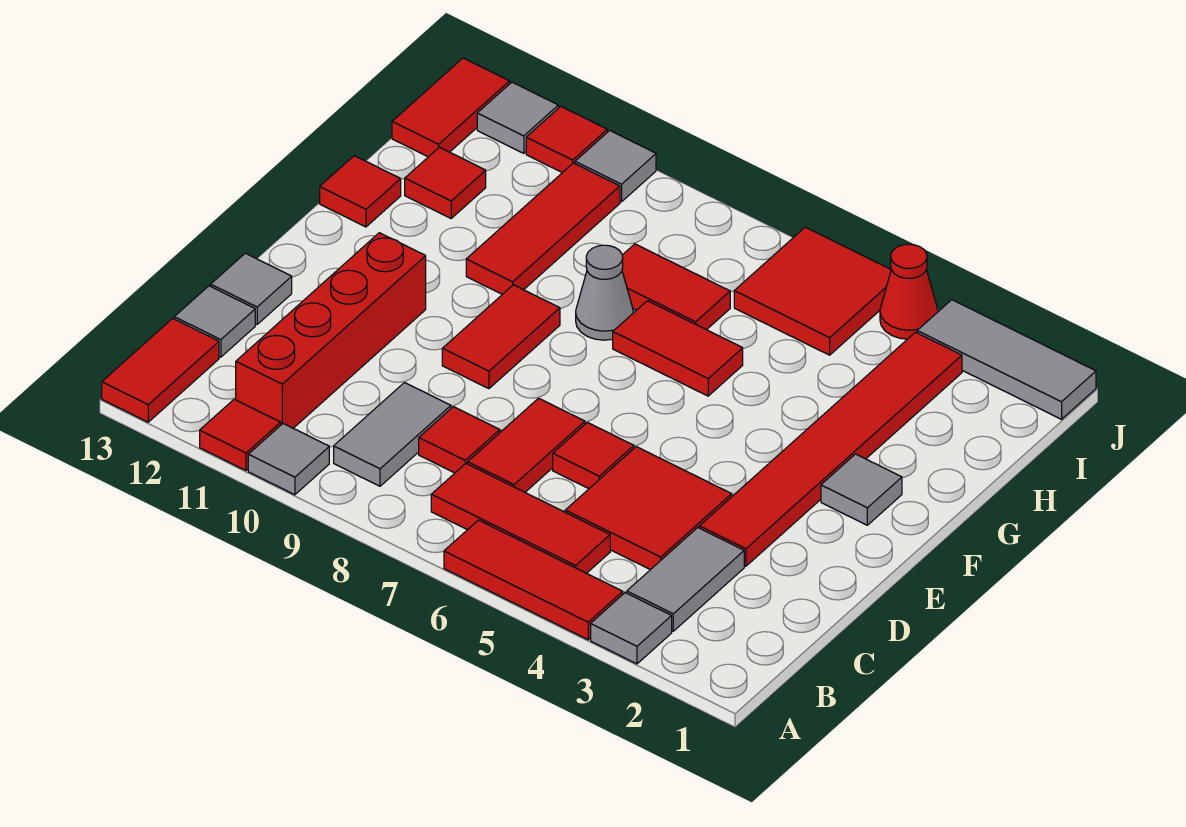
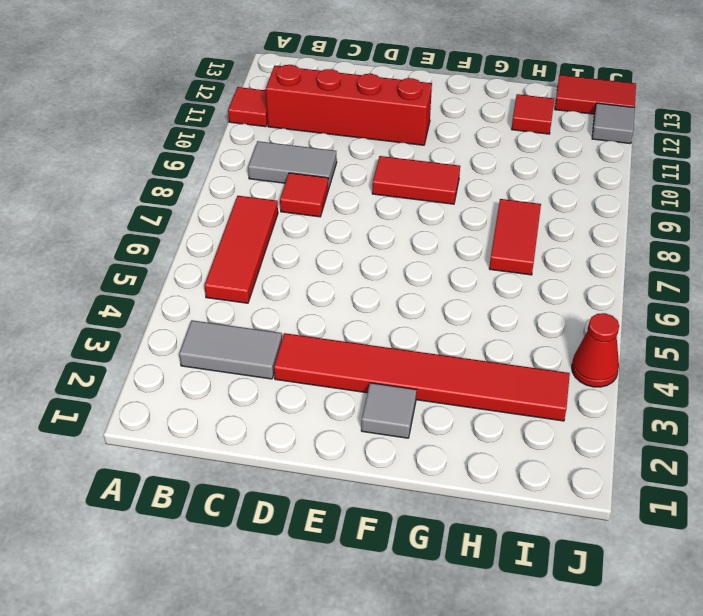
none -> grey tile A3 level 1
none -> red tile A4:A6 level 1
none -> grey tile A10 level 1
none -> red tile A13:B13 level 1

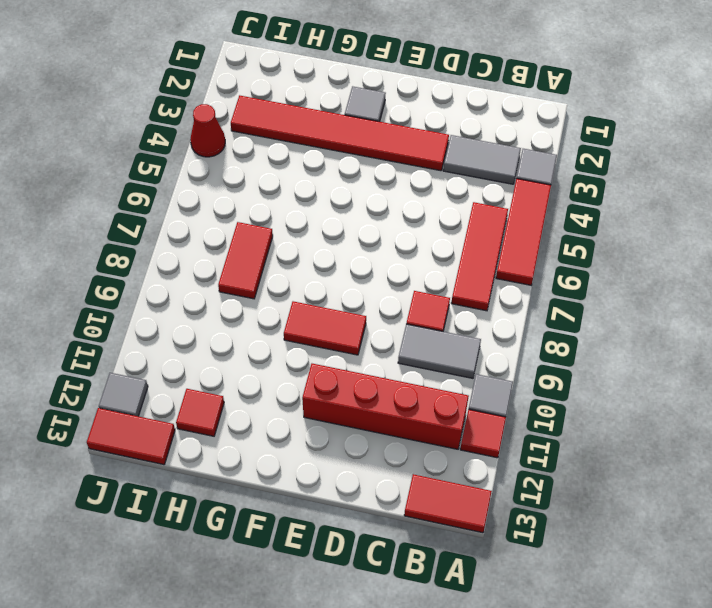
none -> red tile C4:D5 level 1
none -> red tile C7:D7 level 1
none -> grey tile C13 level 1
none -> red tile D6 level 1

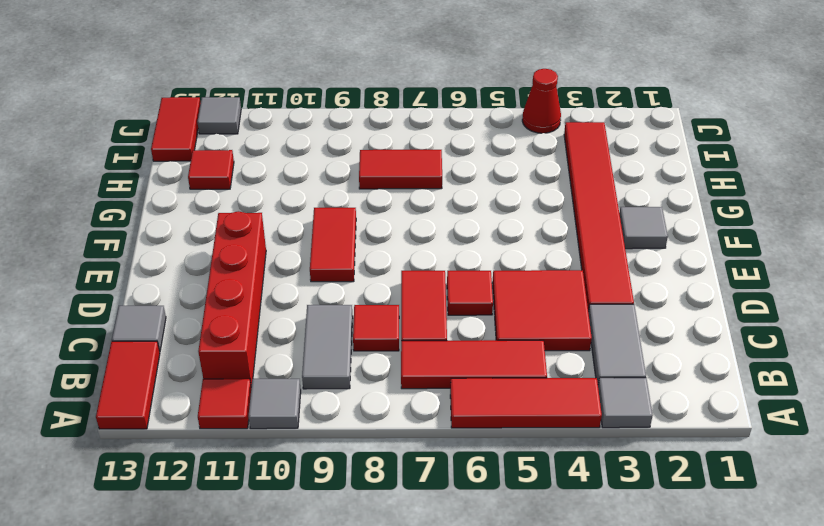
none -> grey tile D13 level 1
none -> red tile G6:G7 level 1
none -> grey cone G8 level 1
none -> red tile G10:I10 level 1

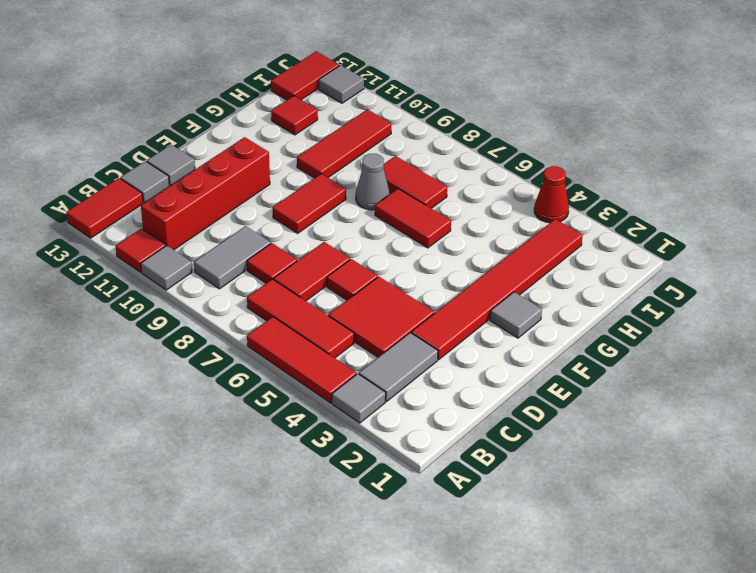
none -> red tile G13 level 1
none -> red tile I5:J6 level 1
none -> grey tile J1:J3 level 1
none -> grey tile J10 level 1

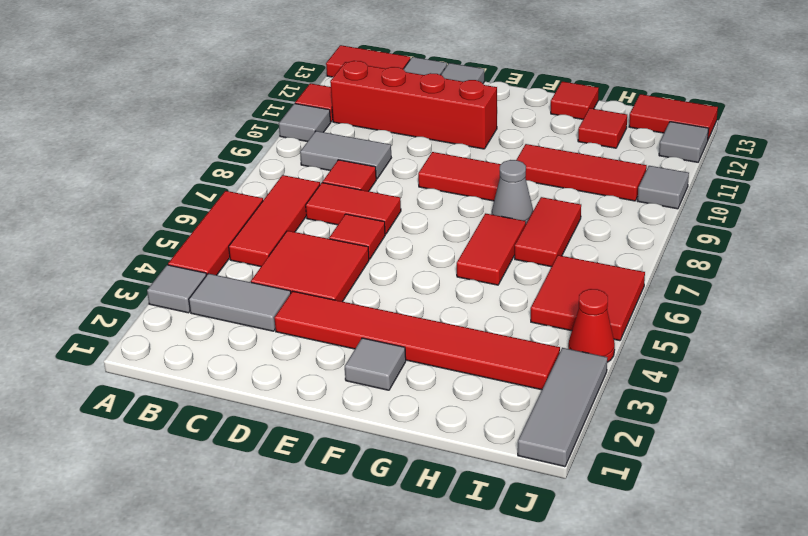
none -> red tile J11 level 1

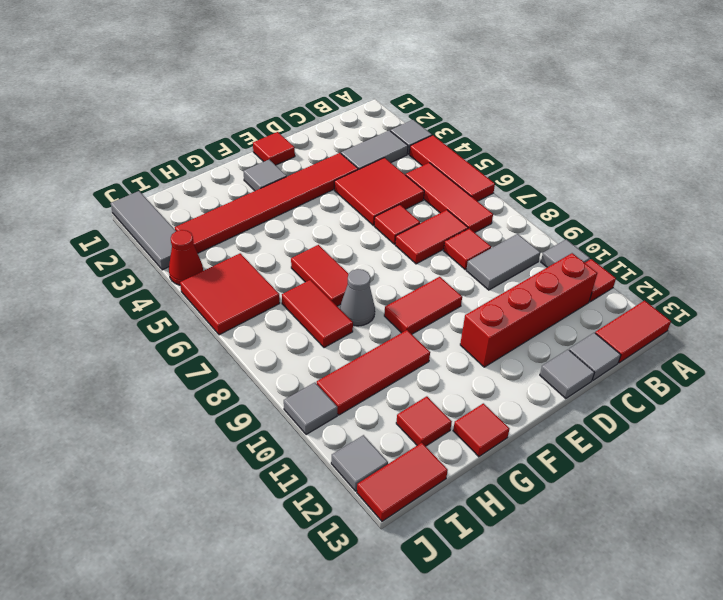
red tile E1 level 1 -> red tile J11 level 1

